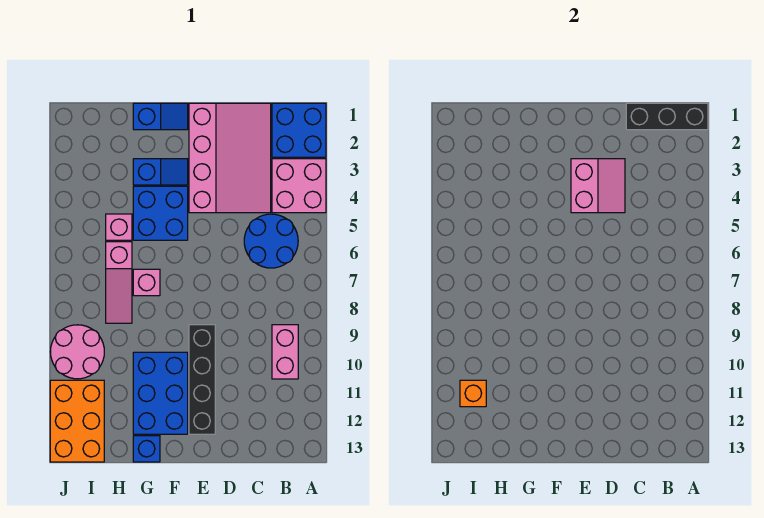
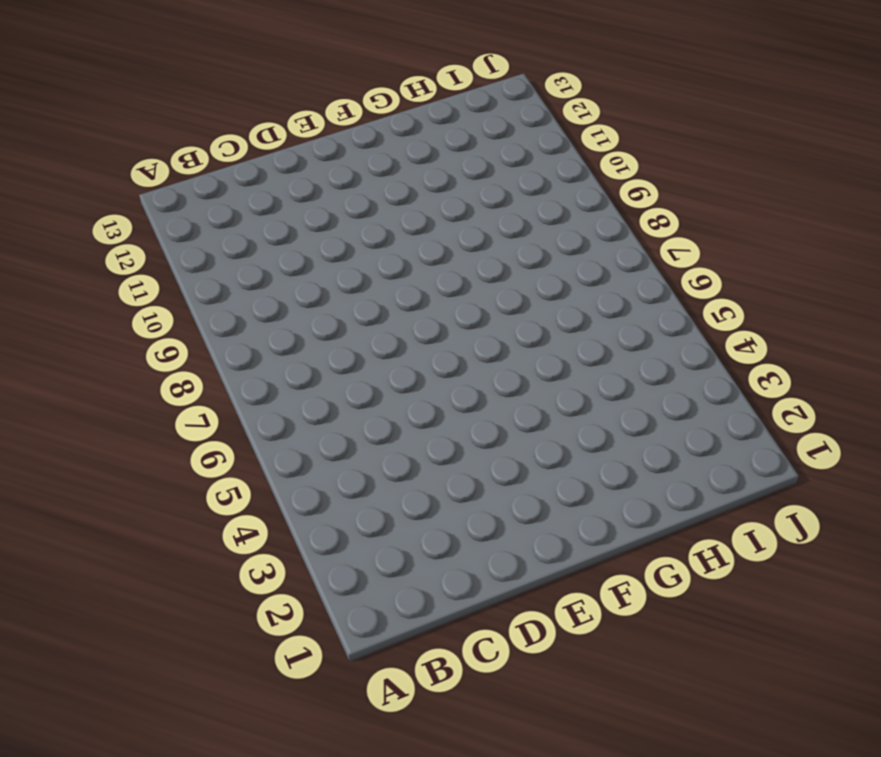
none -> blue brick A1:B2 level 1
none -> pink brick A3:B4 level 1
none -> blue round brick B5:C6 level 1

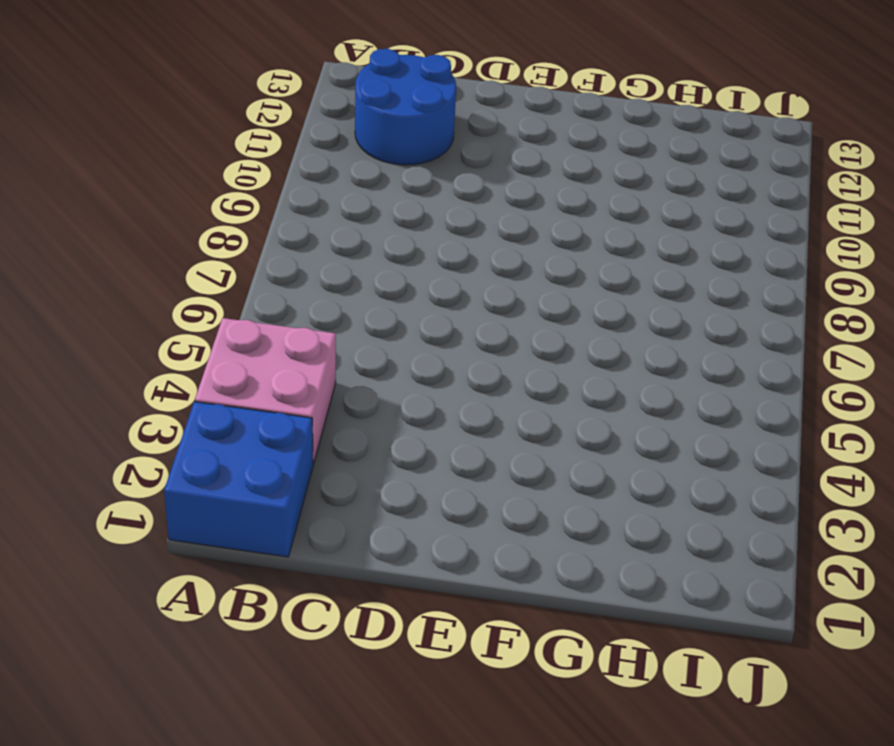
blue round brick B11:C12 level 1 -> blue round brick B5:C6 level 1
none -> pink brick B9:B10 level 1
none -> pink slope C1:E4 level 1 top E
none -> black brick E9:E12 level 1

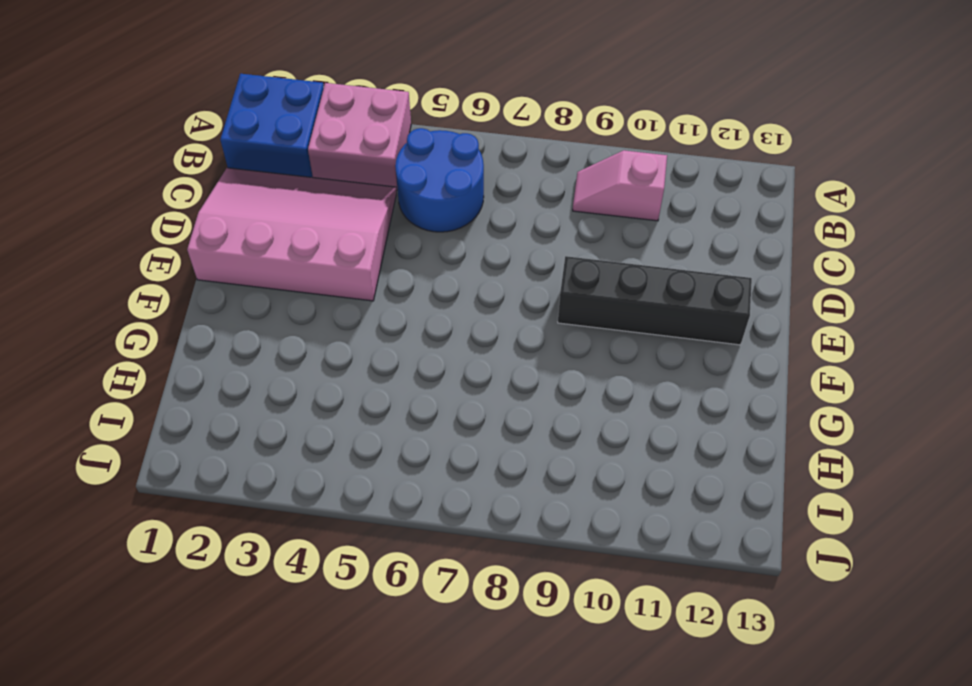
pink slope B9:B10 level 1 top 10 -> pink brick B9:B10 level 1
none -> blue slope F1:G1 level 1 top G
none -> blue slope F3:G3 level 1 top G
none -> blue brick F4:G5 level 1

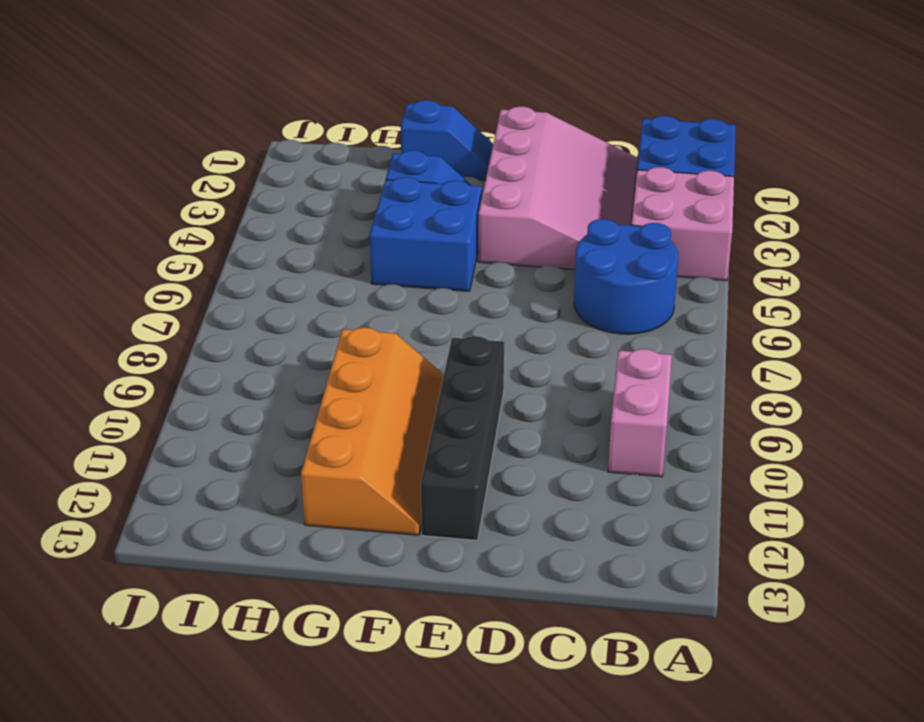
orange slope F9:G12 level 1 top G -> blue brick F10:G12 level 1
none -> pink brick G7 level 1
none -> blue brick G13 level 1
none -> pink brick H5 level 1

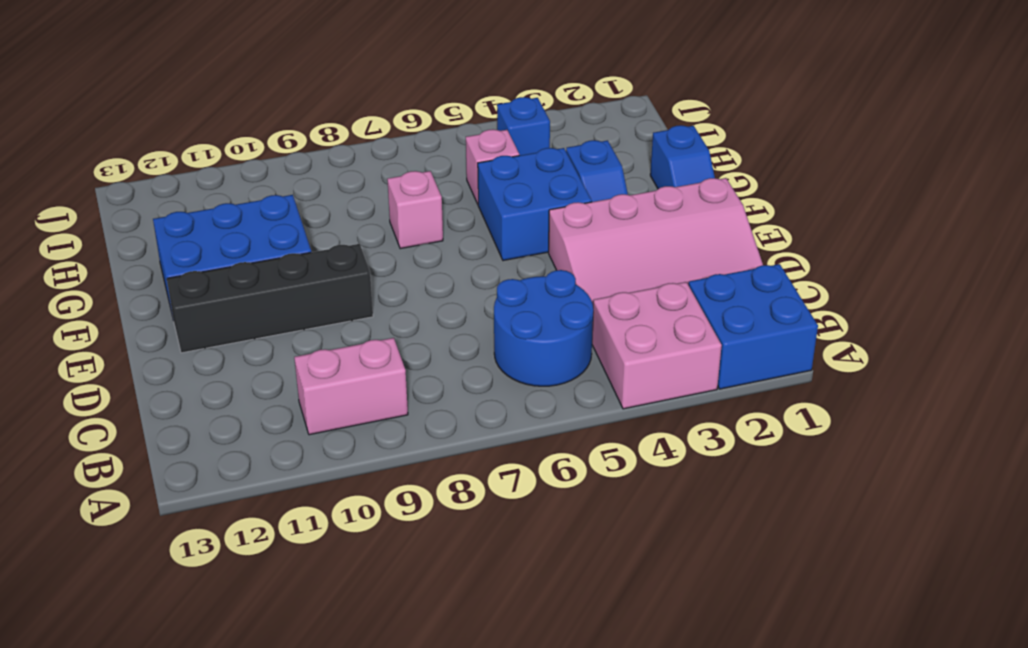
blue brick I4 level 1 -> blue brick G13 level 1
none -> pink slope H6:H8 level 1 top 6
none -> pink round brick I9:J10 level 1
none -> orange brick I11:J13 level 1

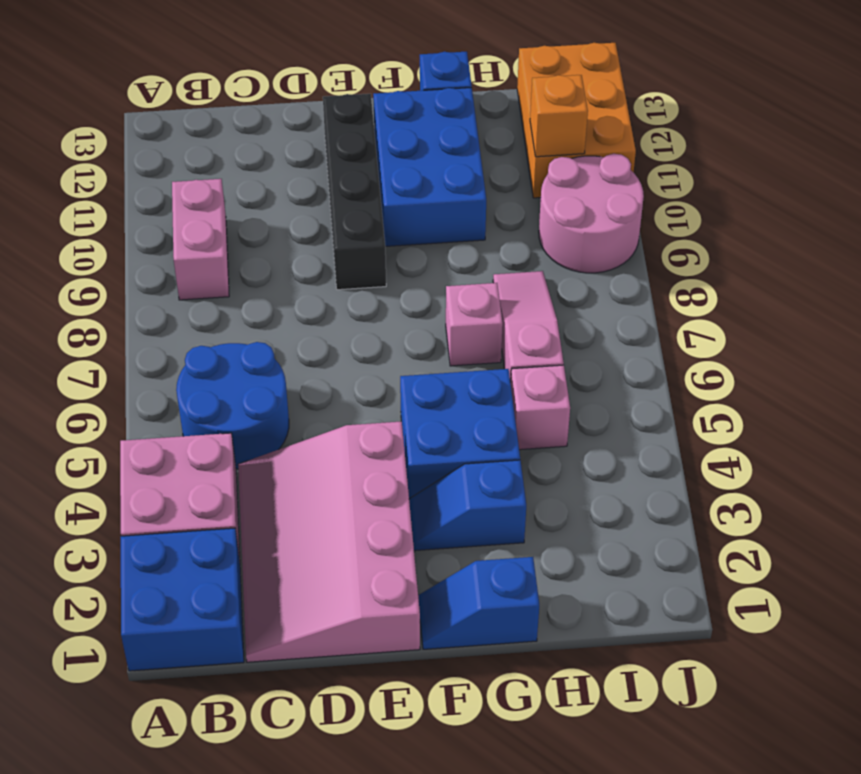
none -> black brick A1:C1 level 2
none -> pink slope D3:E4 level 2 top E

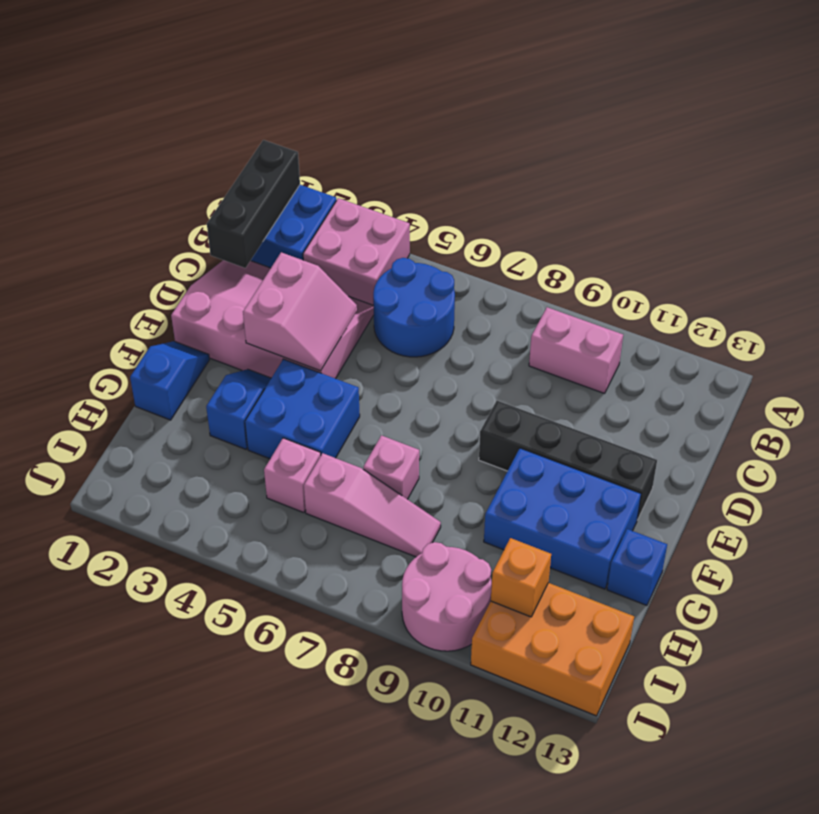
pink slope D3:E4 level 2 top 3 -> pink slope D3:E4 level 2 top E

